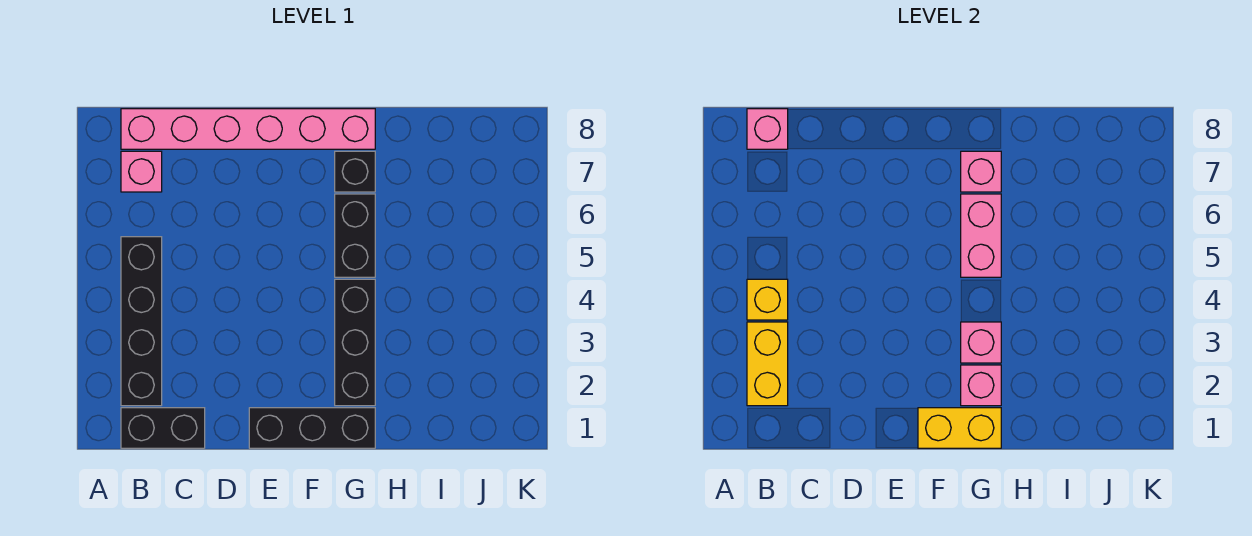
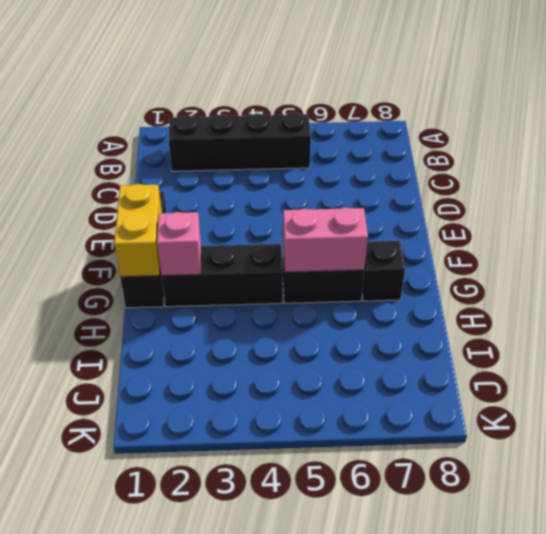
none -> black brick B1:C1 level 1
none -> pink brick B7 level 1
none -> pink brick B8:G8 level 1

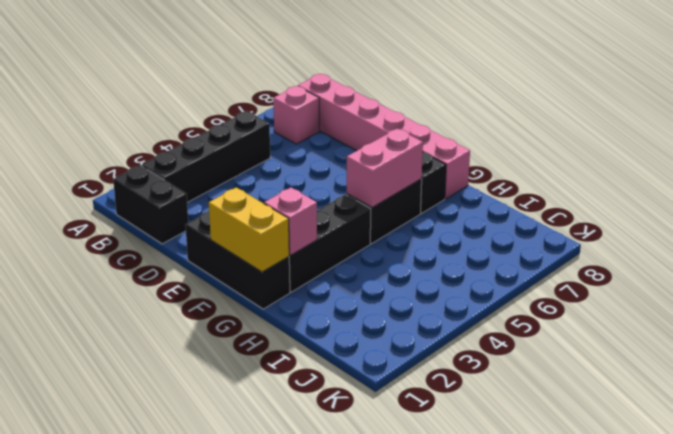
none -> yellow brick B2:B3 level 2
none -> yellow brick B4 level 2
none -> pink brick B8 level 2

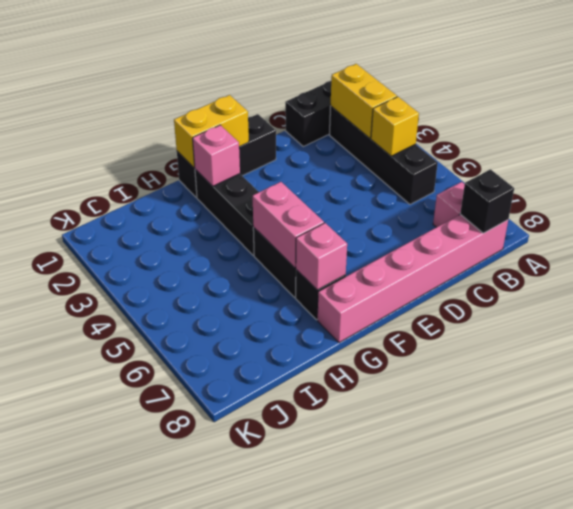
black brick B8 level 2 -> pink brick B8 level 2
none -> pink brick G3 level 2

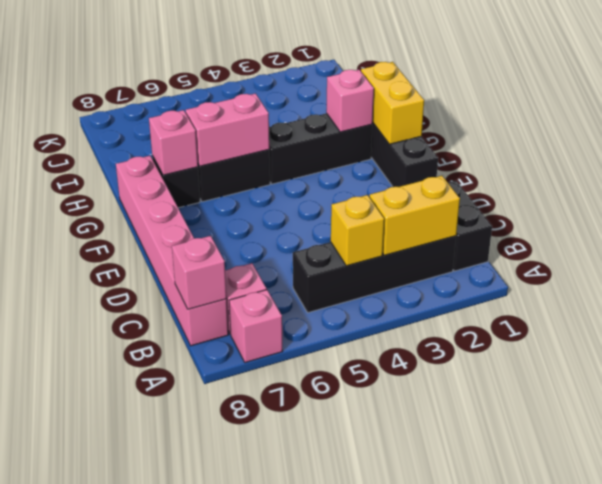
pink brick A7 level 1 -> pink brick G3 level 2

